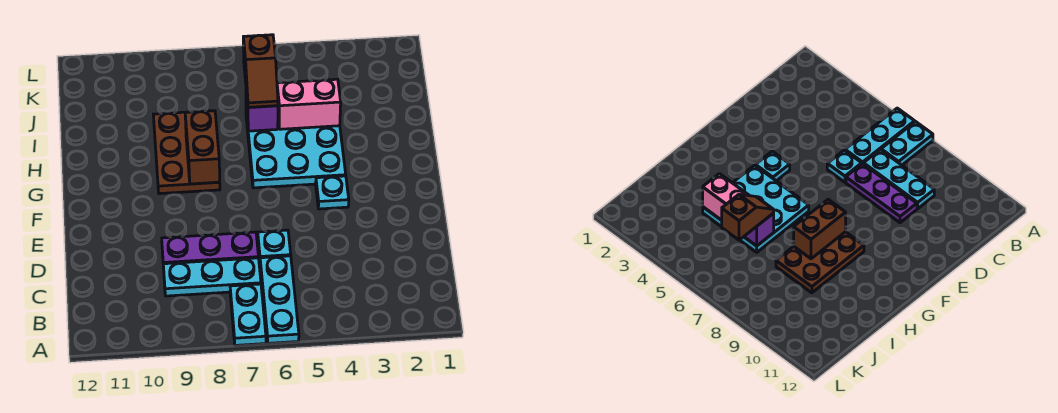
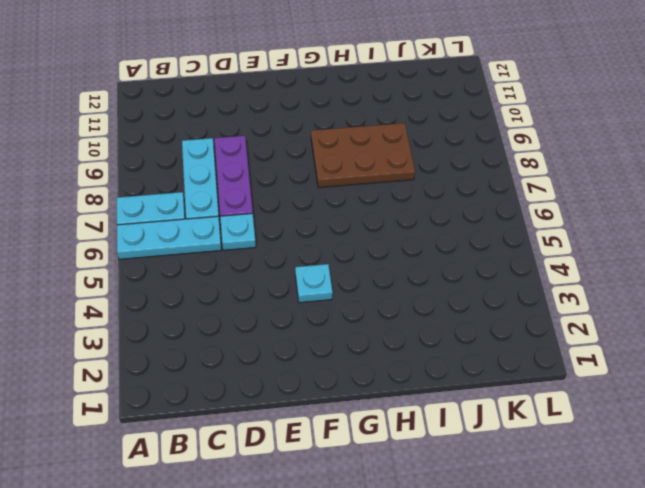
none -> cyan plate G4:I6 level 1
none -> brown brick G8:H8 level 2
none -> pink brick I4:I5 level 2

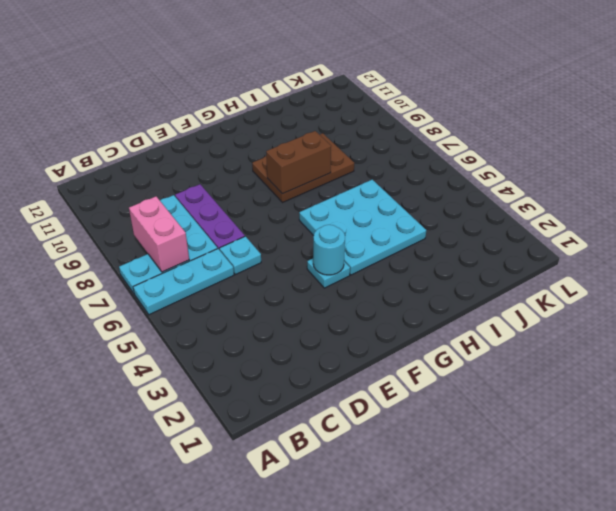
pink brick B7:B8 level 2 -> pink brick I4:I5 level 2
cyan round brick F4 level 2 -> none
none -> purple brick I6 level 2
none -> brown slope I6:J6 level 3 top J

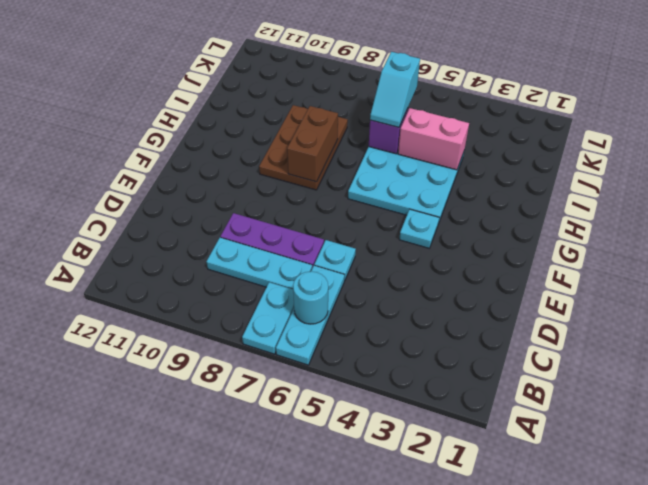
cyan round brick B6 level 2 -> none
cyan slope I6:J6 level 3 top J -> brown slope I6:J6 level 3 top J

